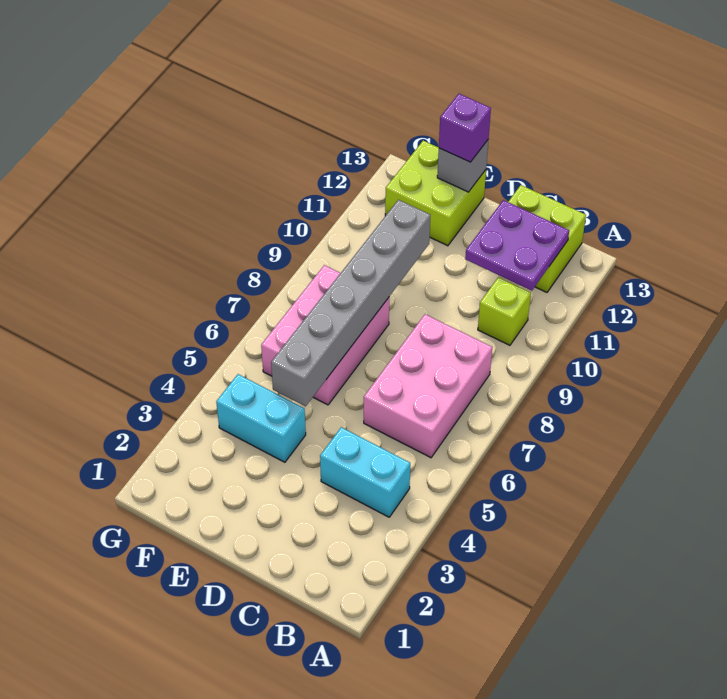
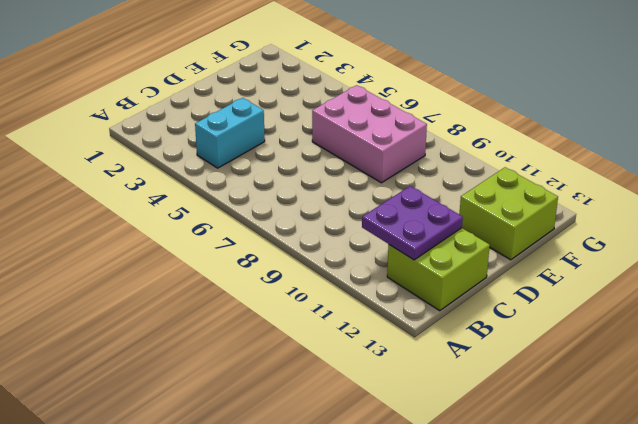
none -> pink brick B6:C8 level 1
none -> lime brick B10 level 1

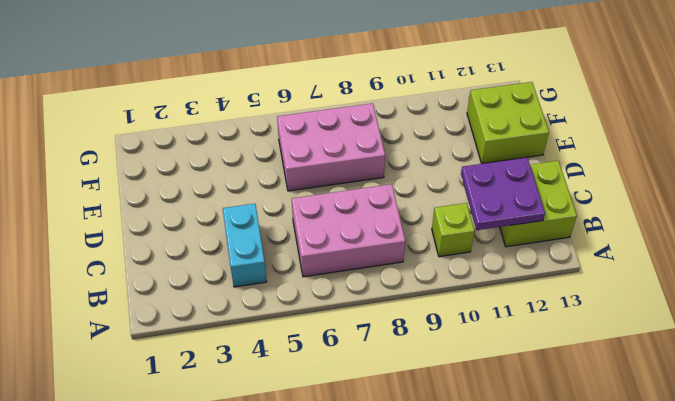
none -> cyan brick E4:F4 level 1
none -> grey brick E5:E10 level 2

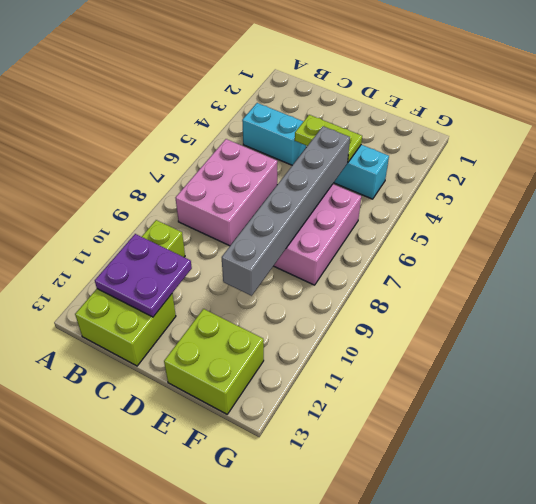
lime plate D4:E4 level 2 -> none
none -> grey brick E13 level 2
none -> purple brick E13 level 3

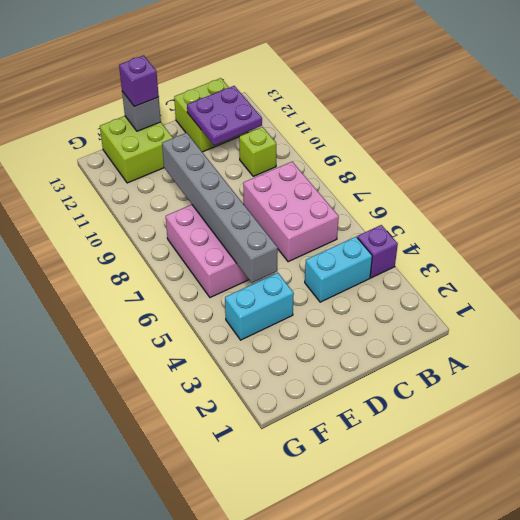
purple brick A4 level 1 -> none

